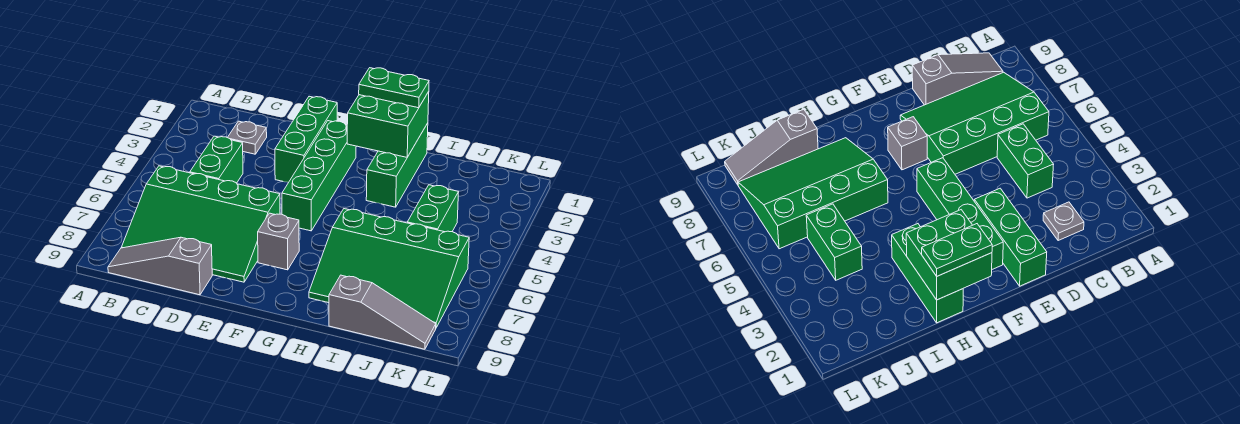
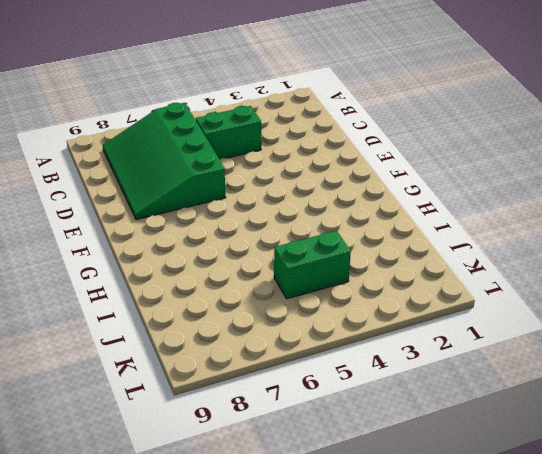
none -> grey slope B9:D9 level 1 top D
none -> grey plate C2 level 1
none -> green brick E1:E3 level 1

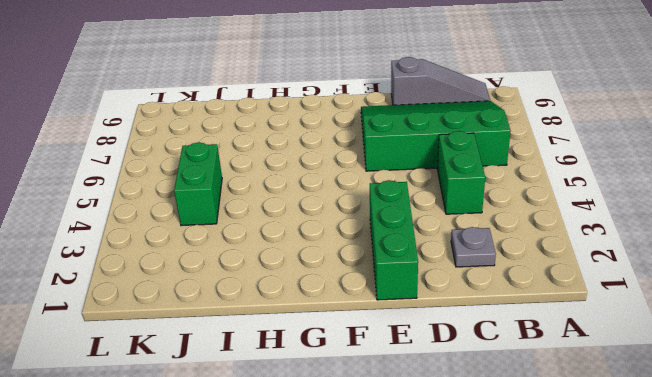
none -> green brick F2:F5 level 1
none -> grey brick F7 level 1
none -> green brick H1:H3 level 1

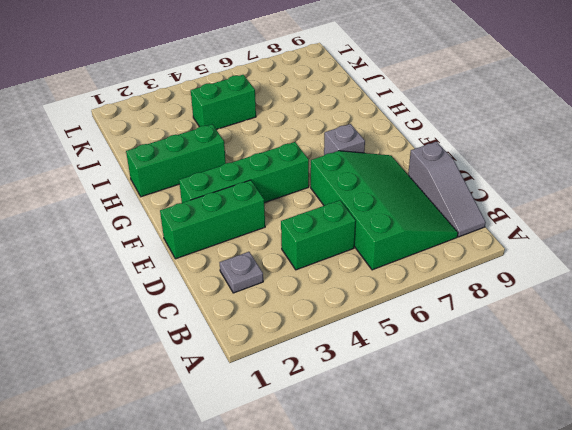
none -> green slope H6:K8 level 1 top 6
none -> grey slope I9:K9 level 1 top I
none -> green brick G1:H2 level 2

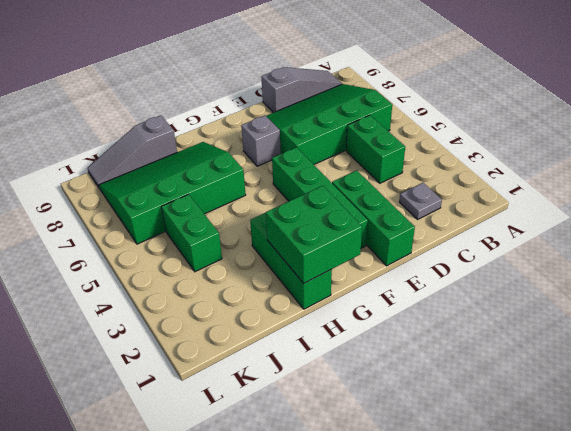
none -> green plate G1:H1 level 3

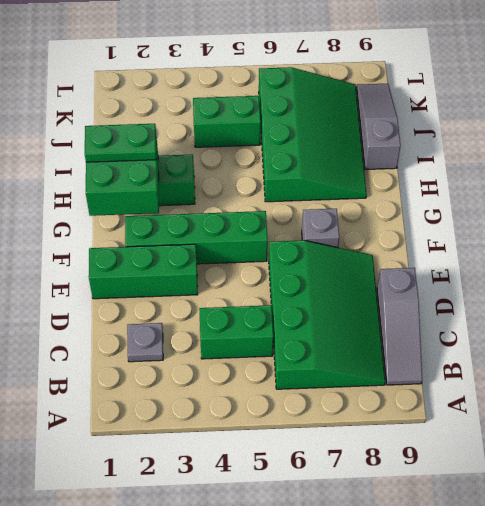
green plate H1:H2 level 3 -> green plate G1:H1 level 3

